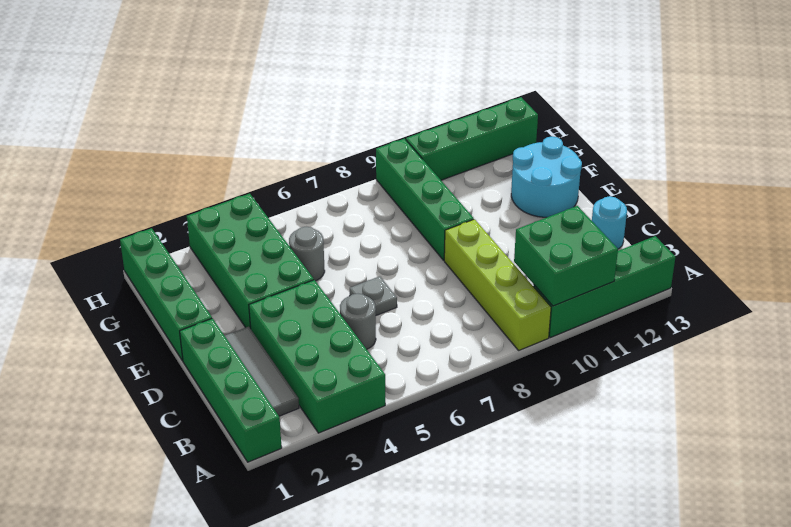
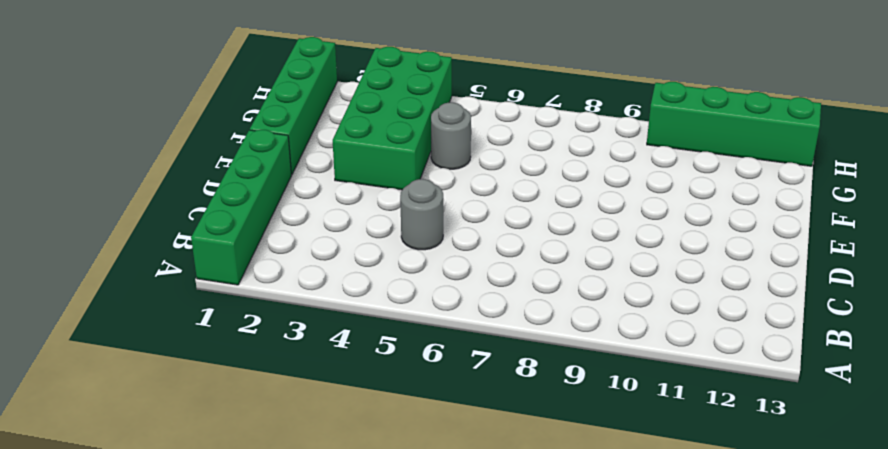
none -> green brick A3:D4 level 1
none -> lime brick A9:D9 level 1
none -> green brick A10:A13 level 1

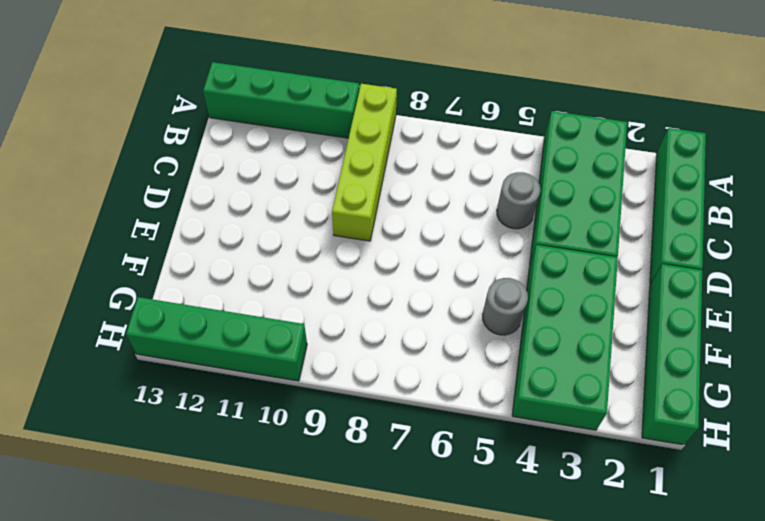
none -> grey tile B2:D2 level 1
none -> cyan round brick C13 level 1
none -> grey plate D6 level 1

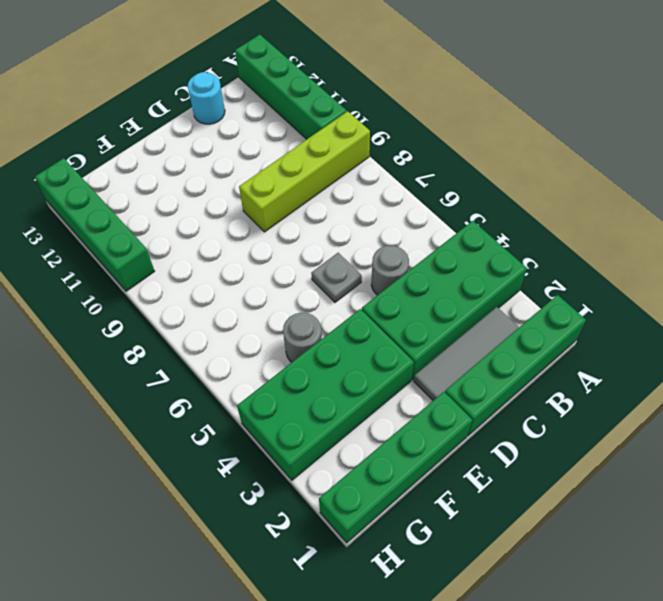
none -> green brick E9:H9 level 1
none -> cyan round brick E12:F13 level 1
none -> green brick A10:B11 level 2

